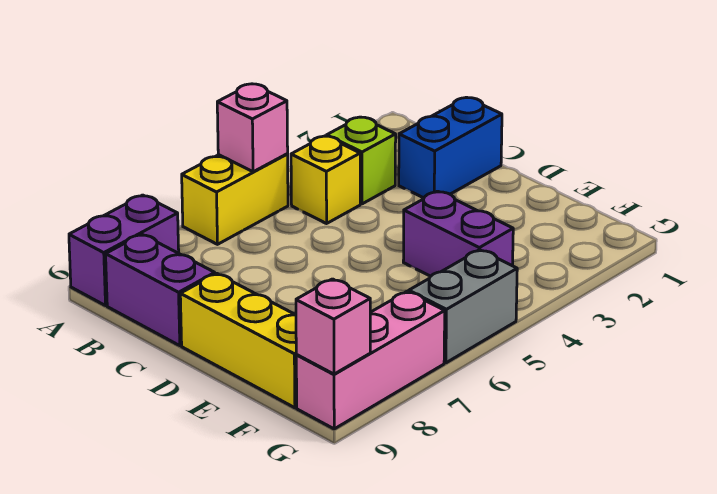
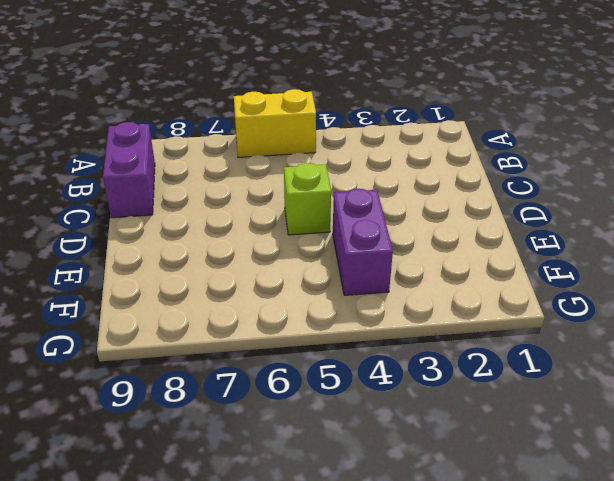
lime brick D5 level 1 -> lime brick B3 level 1
none -> purple brick A8:A9 level 1
none -> yellow brick B4 level 1
none -> blue brick C1:C2 level 1

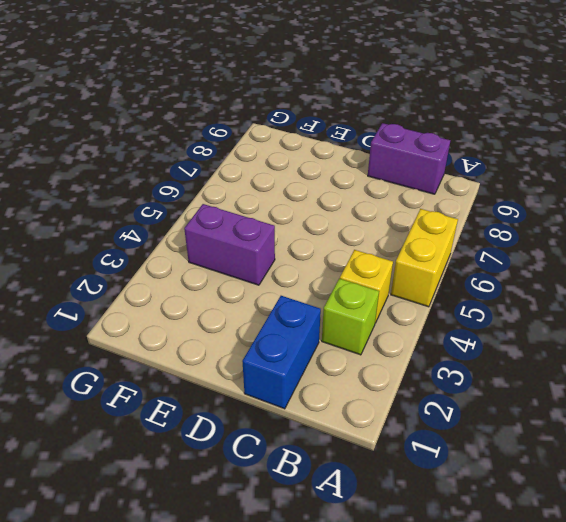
none -> purple brick A8:A9 level 1
none -> yellow brick D9:F9 level 1
none -> grey brick G5:G6 level 1

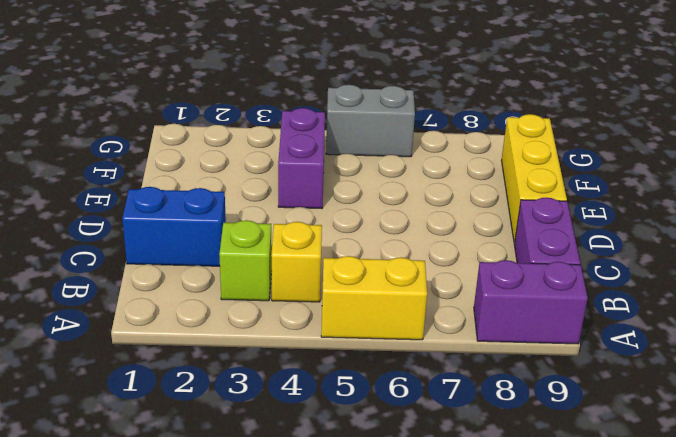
none -> pink brick G7:G9 level 1
none -> pink brick A5 level 2
none -> pink brick G9 level 2

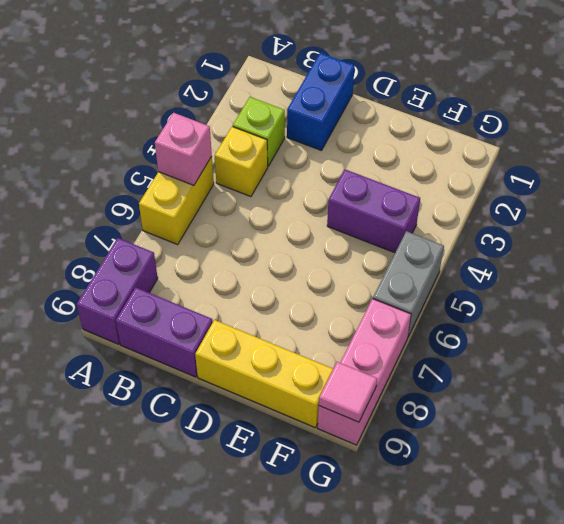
pink tile G9 level 2 -> pink brick G9 level 2

